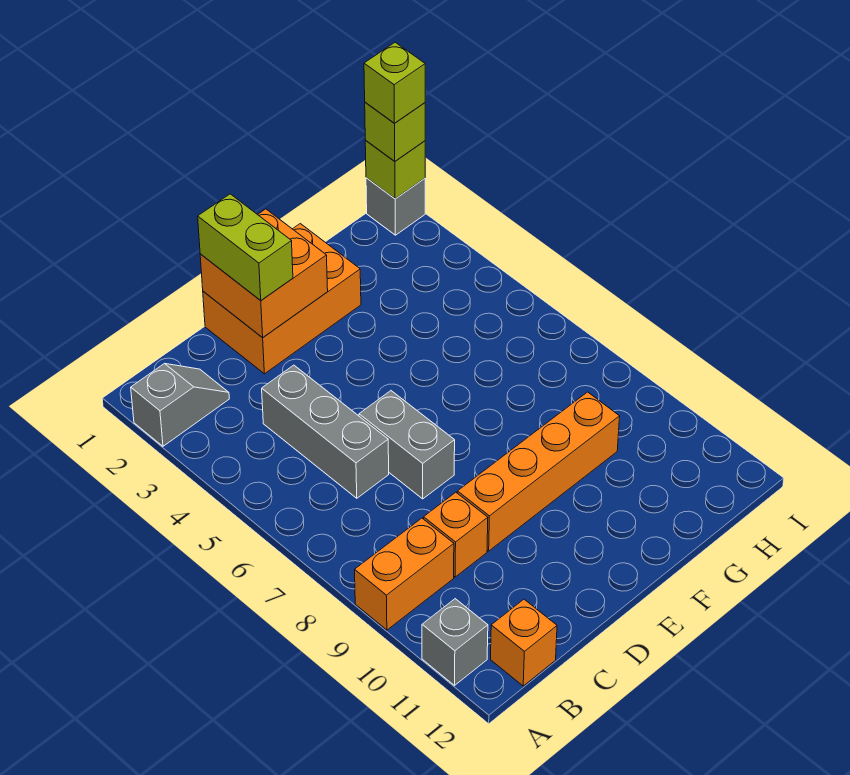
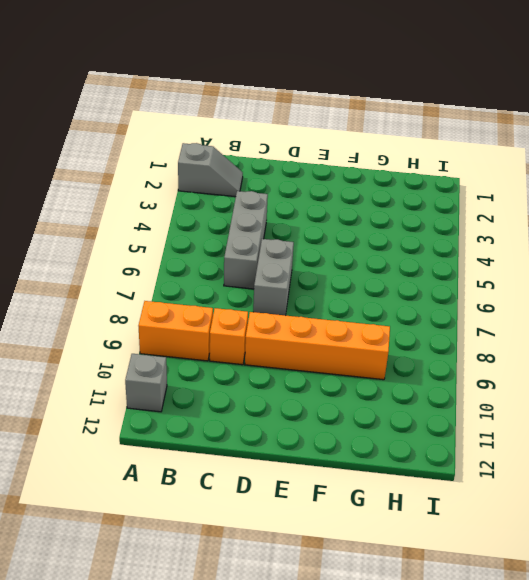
none -> orange brick B12 level 1
none -> orange brick D1:F2 level 1
none -> grey brick I1 level 1

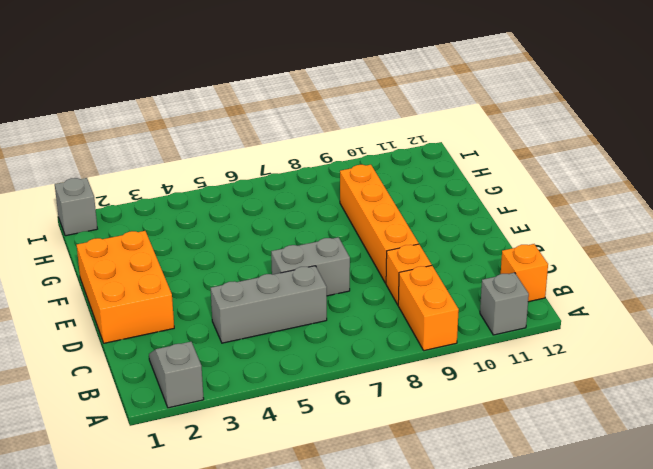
none -> orange brick D1:E2 level 2
none -> lime brick I1 level 2
none -> lime brick D1:D2 level 3

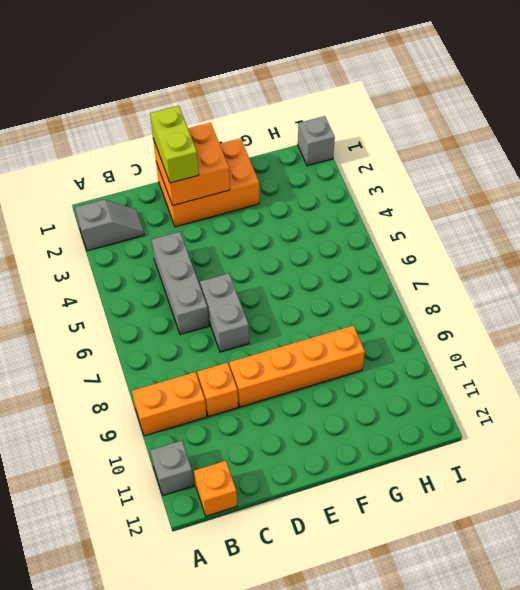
none -> lime brick I1 level 2
none -> lime brick I1 level 3
none -> lime brick I1 level 4

